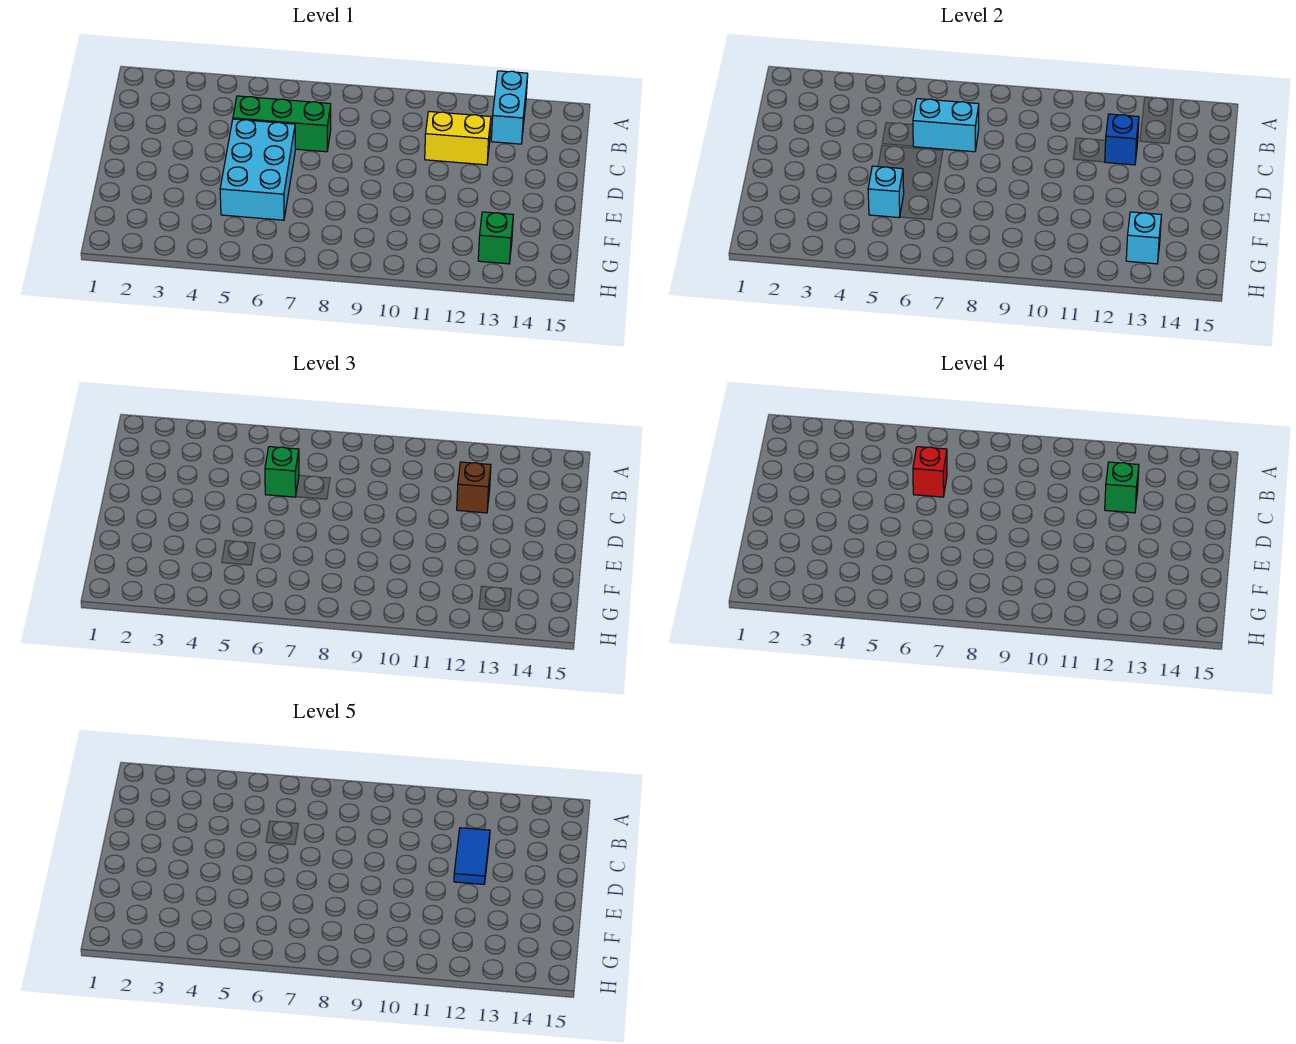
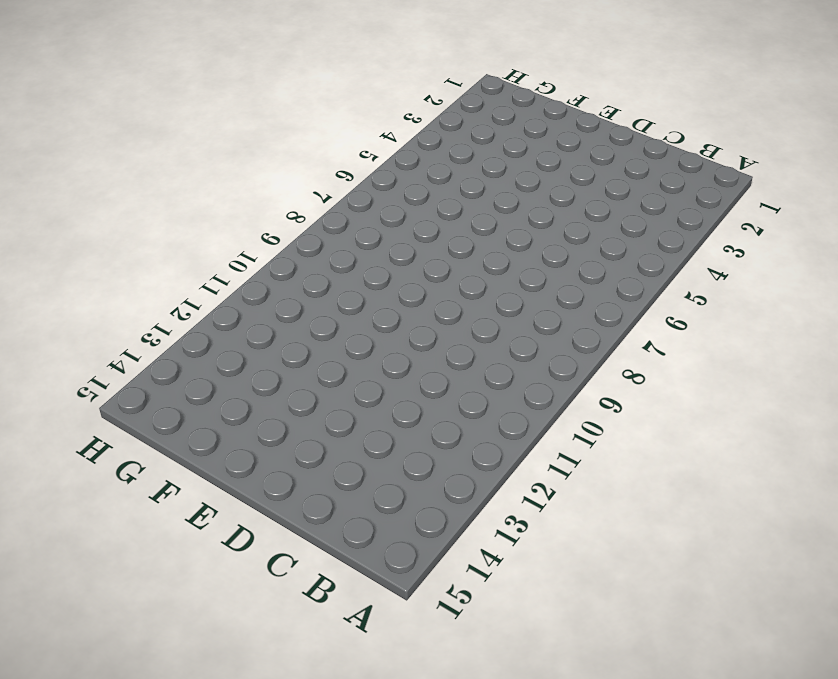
none -> cyan brick A13:B13 level 1
none -> green brick C5:C7 level 1
none -> yellow brick C11:C12 level 1

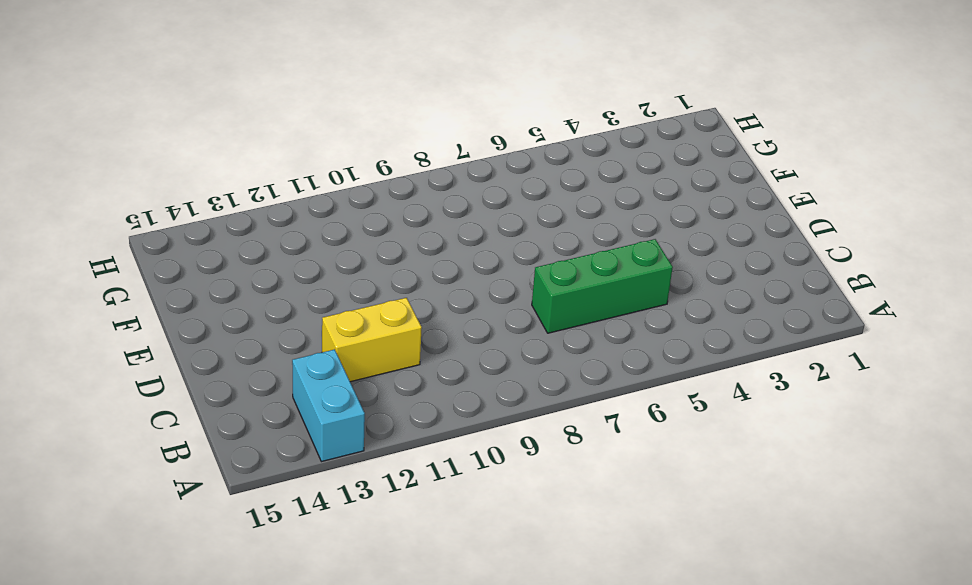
none -> cyan brick D5:F6 level 1
none -> green brick G13 level 1
none -> cyan brick C6:C7 level 2

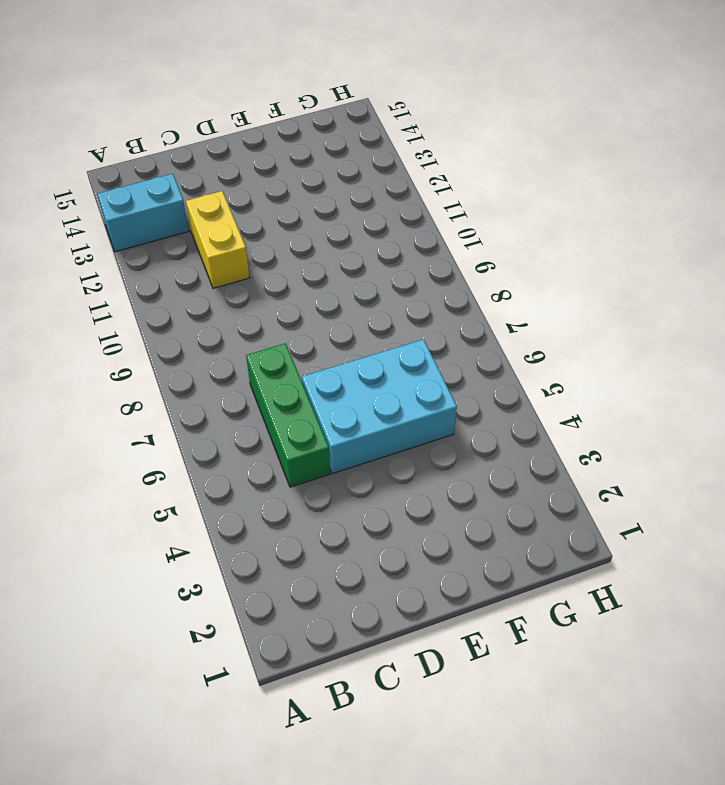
none -> green brick G13 level 1
none -> cyan brick C6:C7 level 2
none -> blue brick C12 level 2

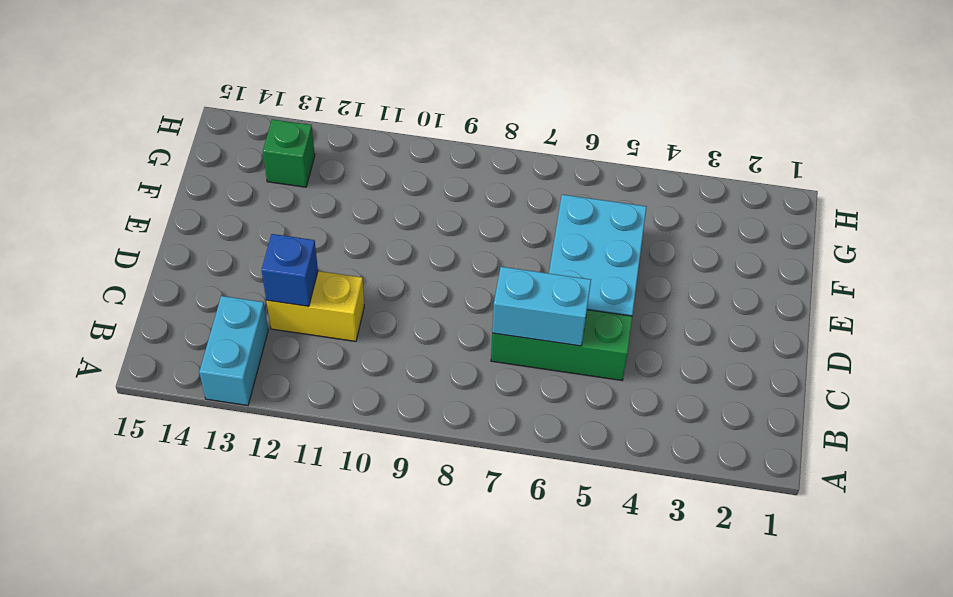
none -> cyan brick F5 level 2
none -> cyan brick G13 level 2
none -> green brick C6 level 3

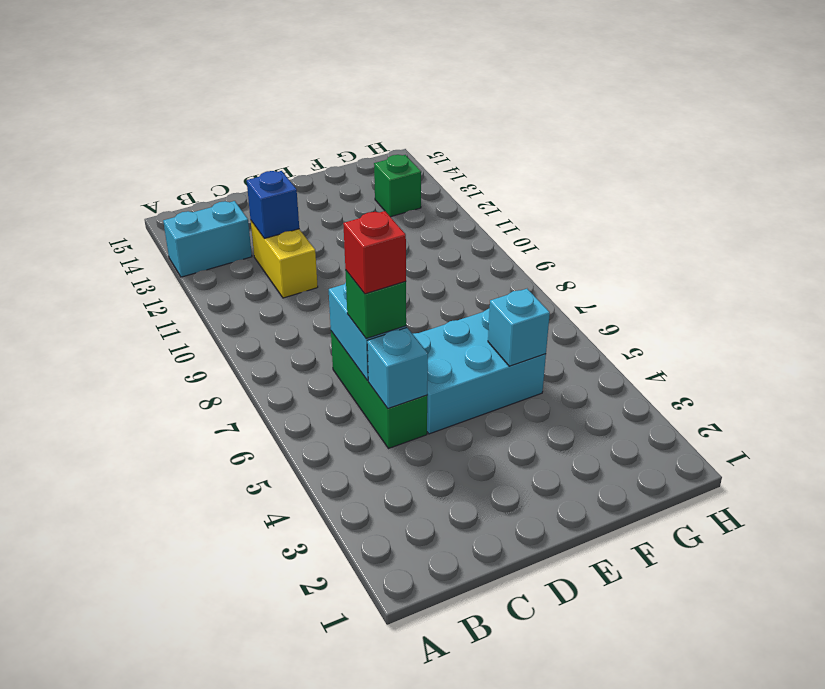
cyan brick C5 level 2 -> cyan brick G13 level 2
none -> brown brick C12 level 3
none -> green brick C12 level 4
none -> blue tile C12:D12 level 5

